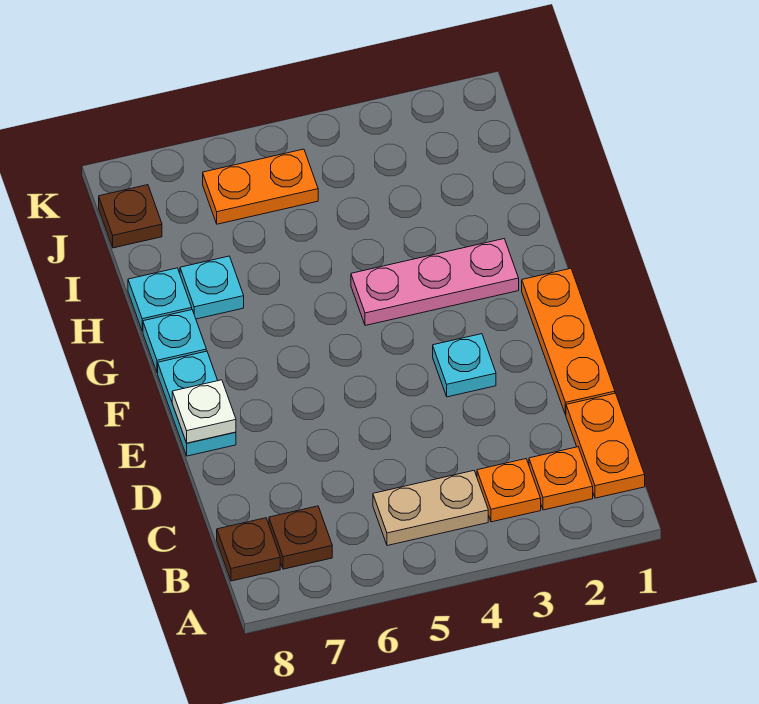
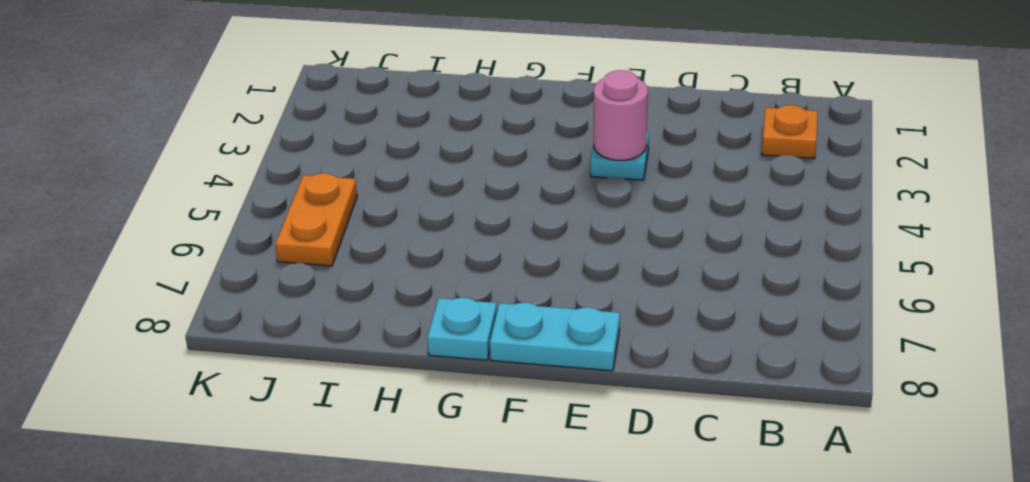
pink round brick E3 level 2 -> none
none -> orange plate B1:C1 level 1
none -> orange plate B3 level 1
none -> tan plate B4:B5 level 1

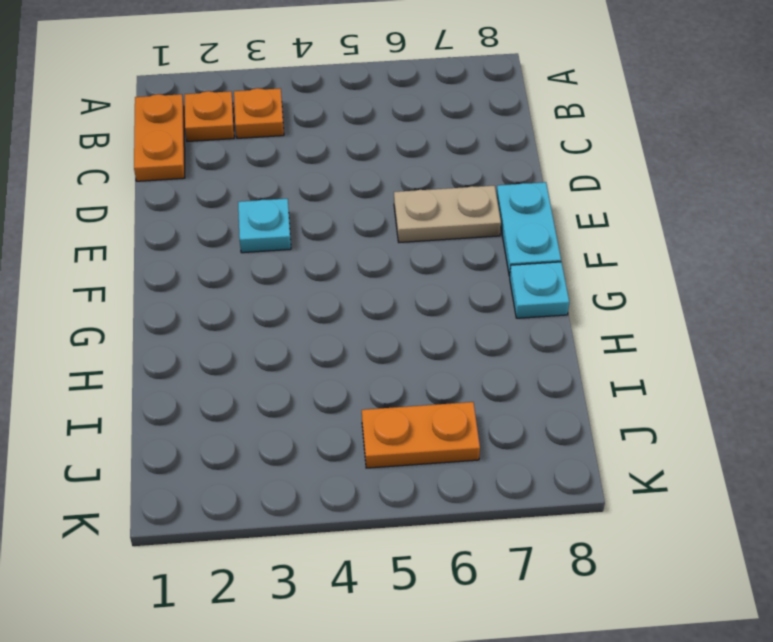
tan plate E6:E7 level 1 -> tan plate B4:B5 level 1
none -> brown plate B7 level 1
none -> brown plate B8 level 1
none -> orange plate D1:F1 level 1

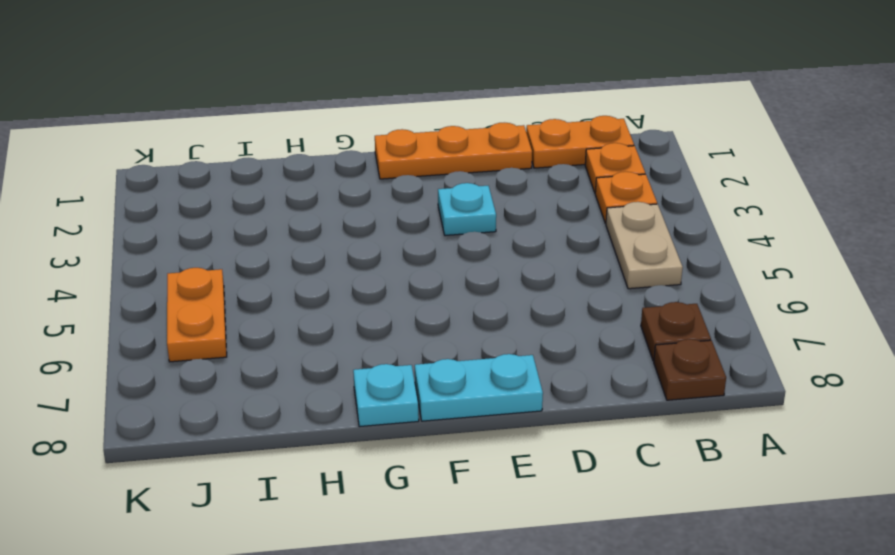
none -> pink plate G2:G4 level 1
none -> cyan plate H7 level 1
none -> cyan plate H8 level 1

